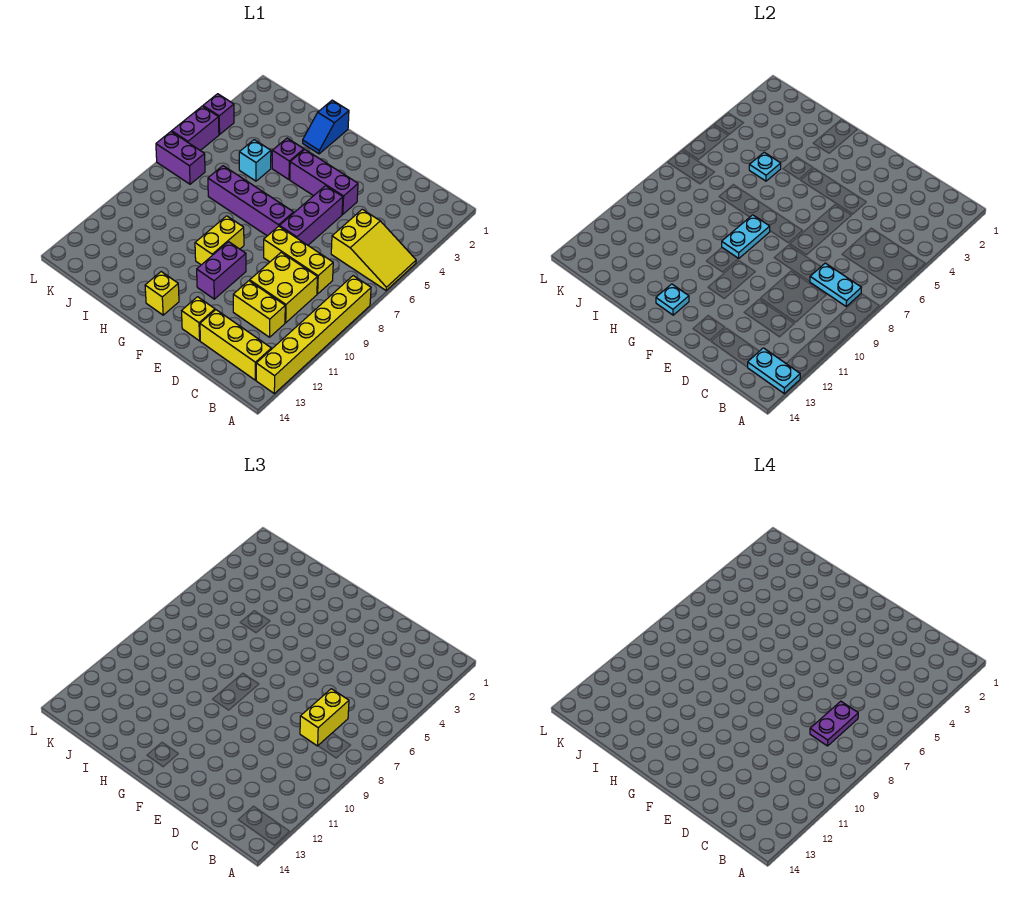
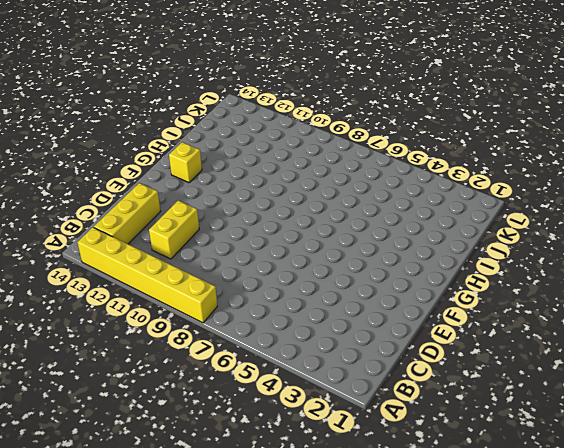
none -> yellow slope A5:C6 level 1 top C
none -> yellow brick C8:E8 level 1
none -> yellow brick C9:D10 level 1

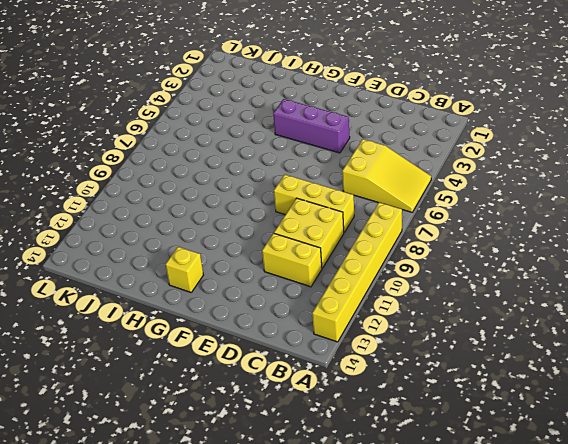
none -> yellow brick B13:D13 level 1
none -> purple brick E5:E7 level 1
none -> yellow brick E13 level 1

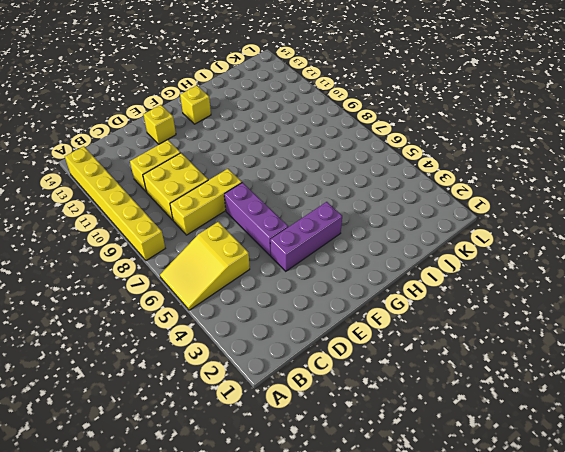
none -> yellow brick B13:D13 level 1
none -> purple brick F7:I7 level 1
none -> purple brick F10:F11 level 1

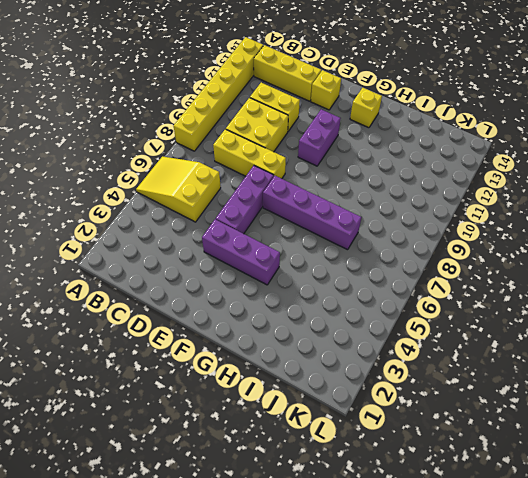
none -> yellow brick G9:G10 level 1
none -> blue slope H1:H2 level 1 top 1
none -> purple brick H4 level 1

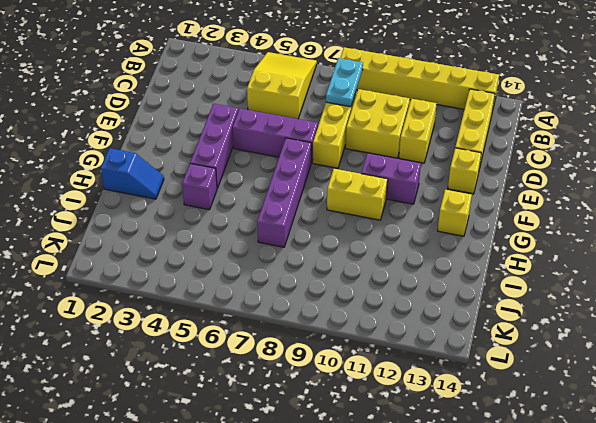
none -> cyan brick I5 level 1
none -> purple brick K7:L7 level 1
none -> purple brick L4 level 1

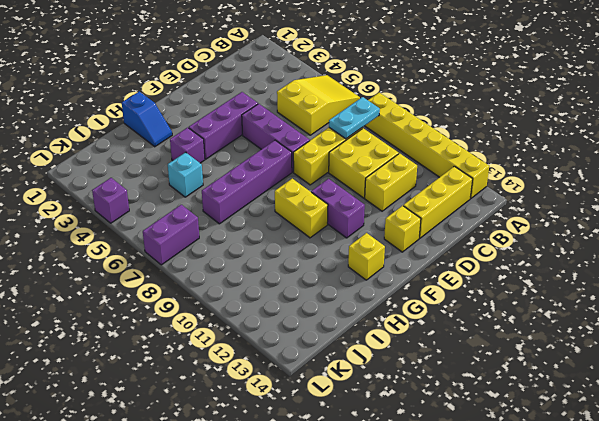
none -> purple brick L5:L6 level 1
none -> cyan plate A13:B13 level 2
none -> cyan plate G8:G9 level 2

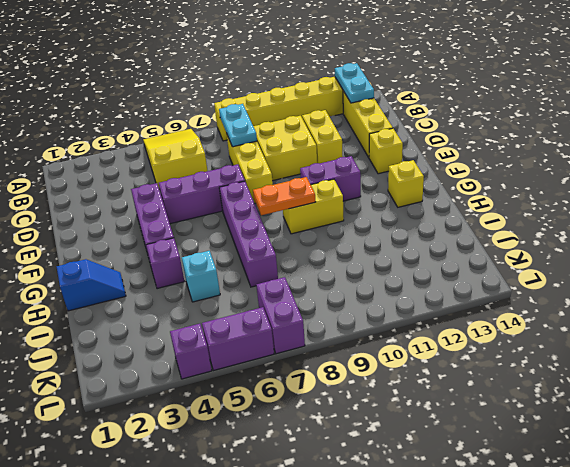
orange plate G8:G9 level 2 -> cyan plate G8:G9 level 2
none -> cyan plate G13 level 2
none -> cyan plate I5 level 2
none -> yellow brick C7:C8 level 3

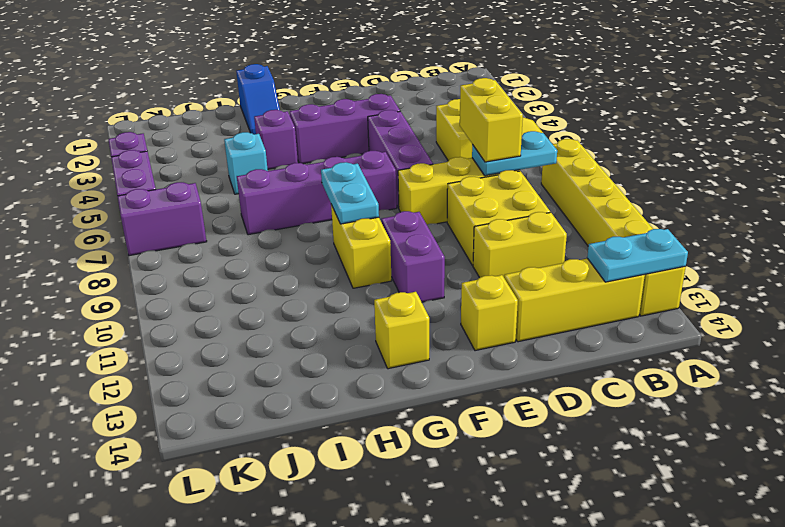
none -> cyan plate G13 level 2
none -> cyan plate I5 level 2
none -> purple plate C7:C8 level 4

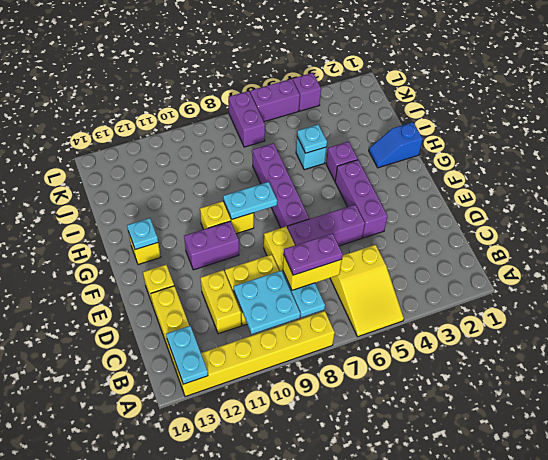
cyan plate B9:C10 level 2 -> none

